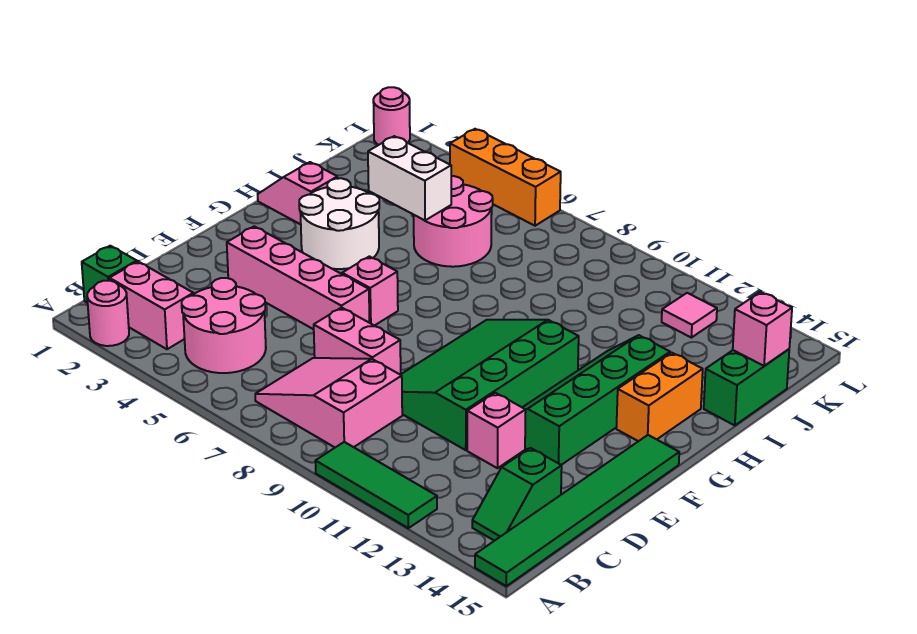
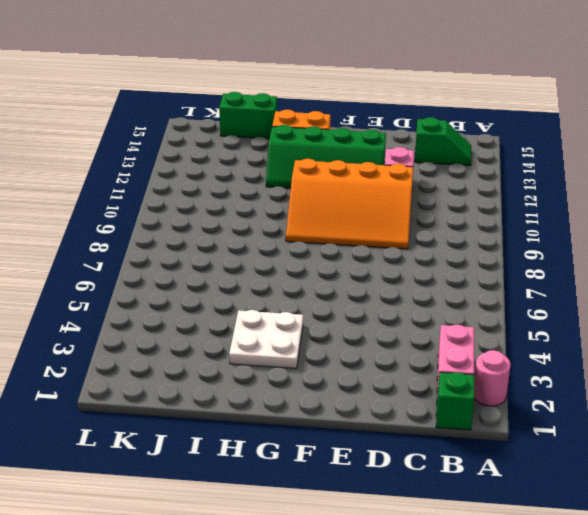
orange slope D9:G11 level 1 top 11 -> green slope D9:G11 level 1 top 11
white plate G3:H4 level 1 -> white round brick G3:H4 level 1
none -> green tile A10:A12 level 1
none -> green tile A15:F15 level 1
none -> pink round brick B4:C5 level 1

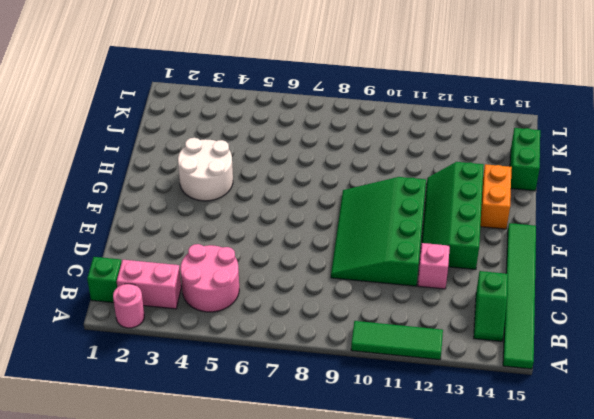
none -> pink slope B7:C9 level 1 top 9
none -> pink brick D7:D8 level 1
none -> pink brick E3:E6 level 1

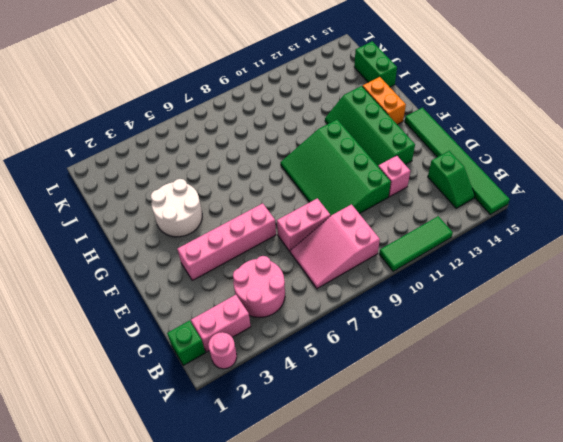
none -> pink brick F6 level 1
none -> pink slope H1:H2 level 1 top 2
none -> pink round brick I5:J6 level 1

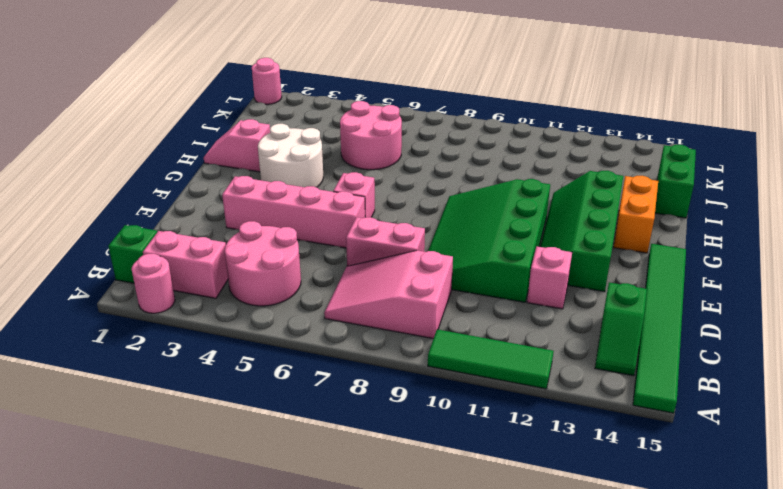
none -> pink tile K12 level 1
none -> orange brick L4:L6 level 1
none -> white brick I4:I5 level 2

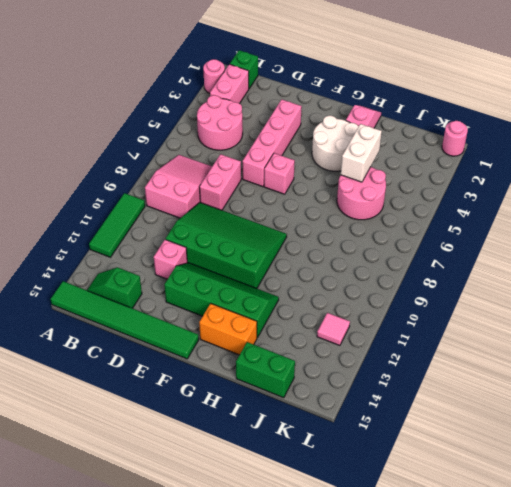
none -> orange brick L4:L6 level 1
none -> pink brick J15 level 2

